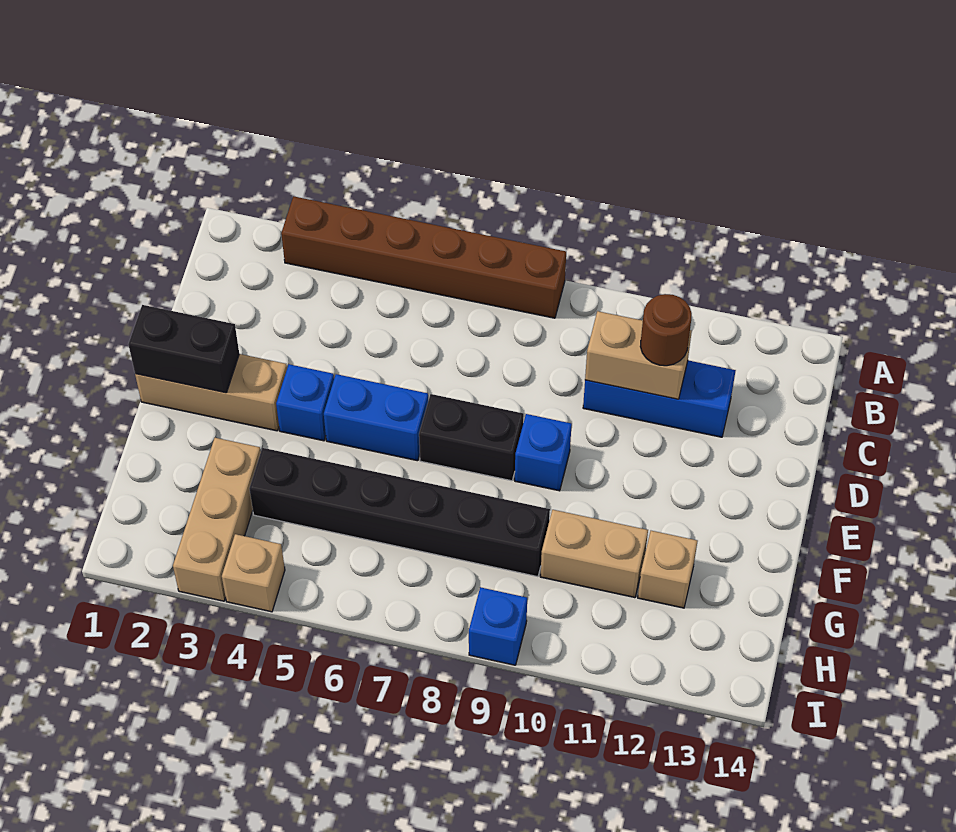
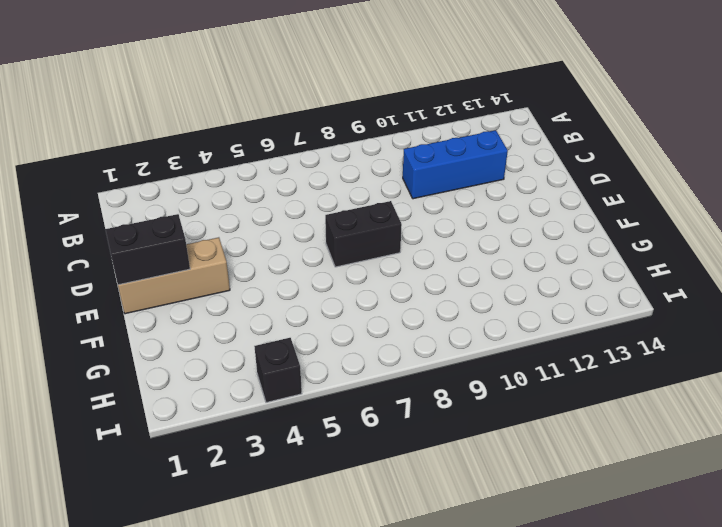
black brick I4 level 1 -> tan brick I4 level 1
none -> brown brick A3:A8 level 1
none -> blue brick E4 level 1
none -> blue brick E5:E6 level 1

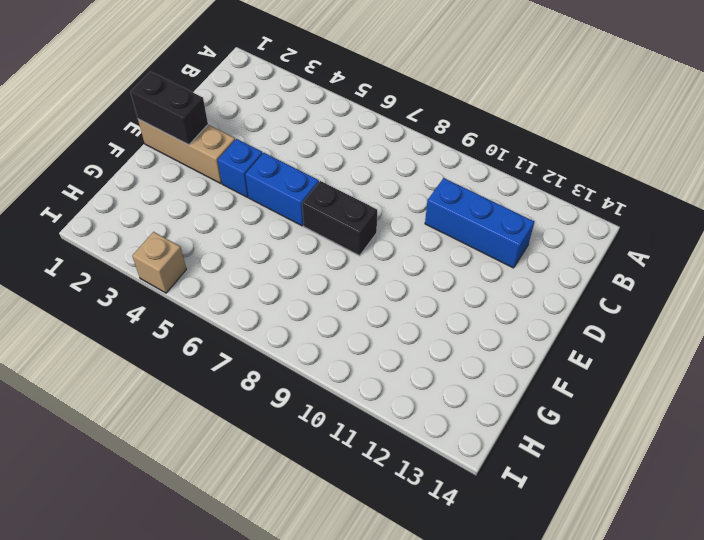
none -> brown brick A3:A8 level 1
none -> blue brick E9 level 1
none -> tan brick G3:I3 level 1

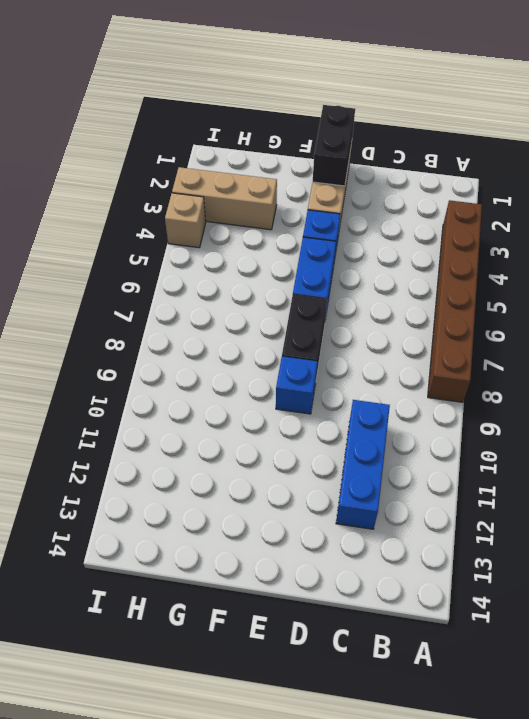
none -> black brick G4:G9 level 1
none -> tan brick G10:G11 level 1
none -> tan brick G12 level 1

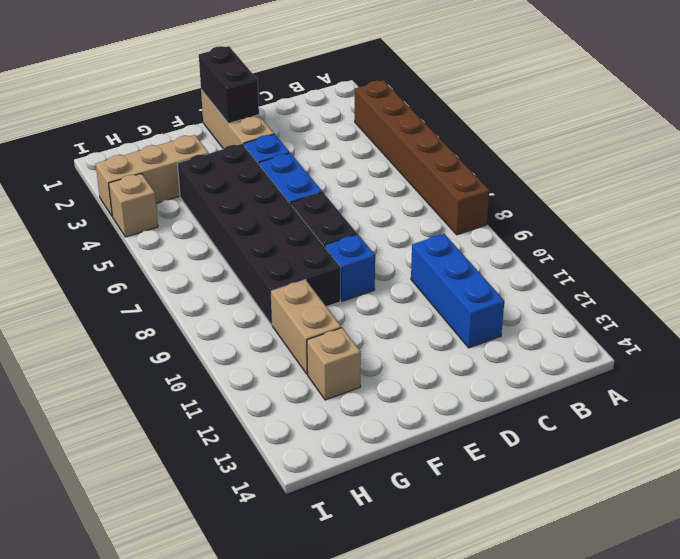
black brick F4:G9 level 1 -> black brick G4:G9 level 1
none -> blue brick I9 level 1
none -> tan brick C10:C11 level 2
none -> brown round brick C11 level 3

